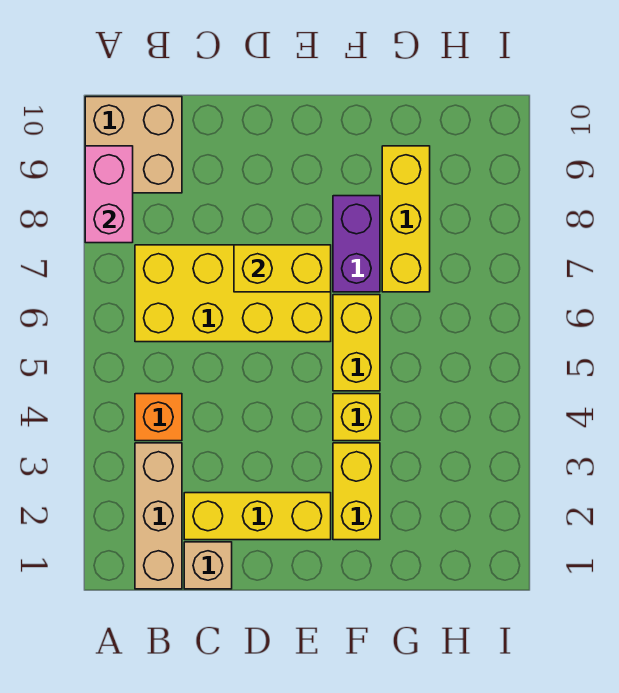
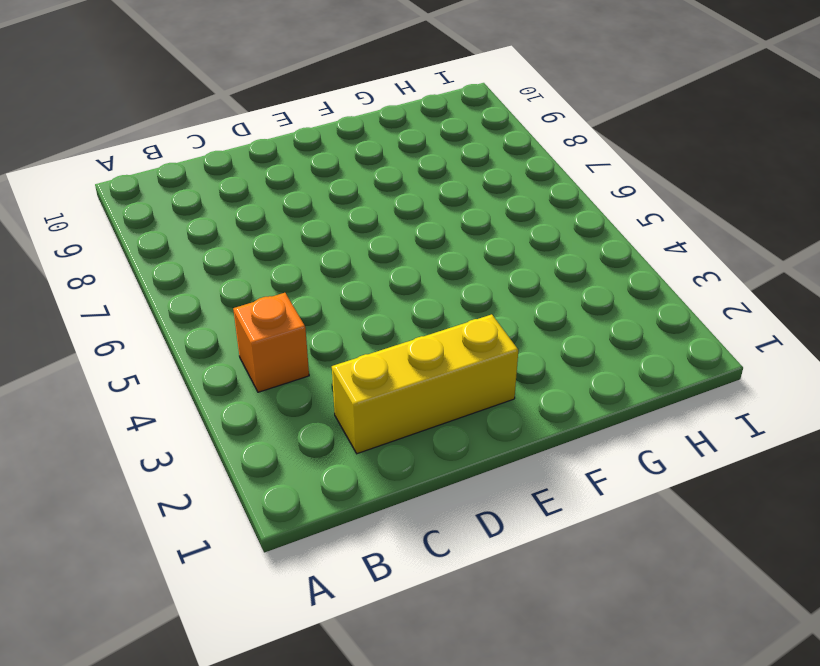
none -> tan brick A9:B10 level 1
none -> tan brick B1:B3 level 1
none -> yellow brick B6:E7 level 1

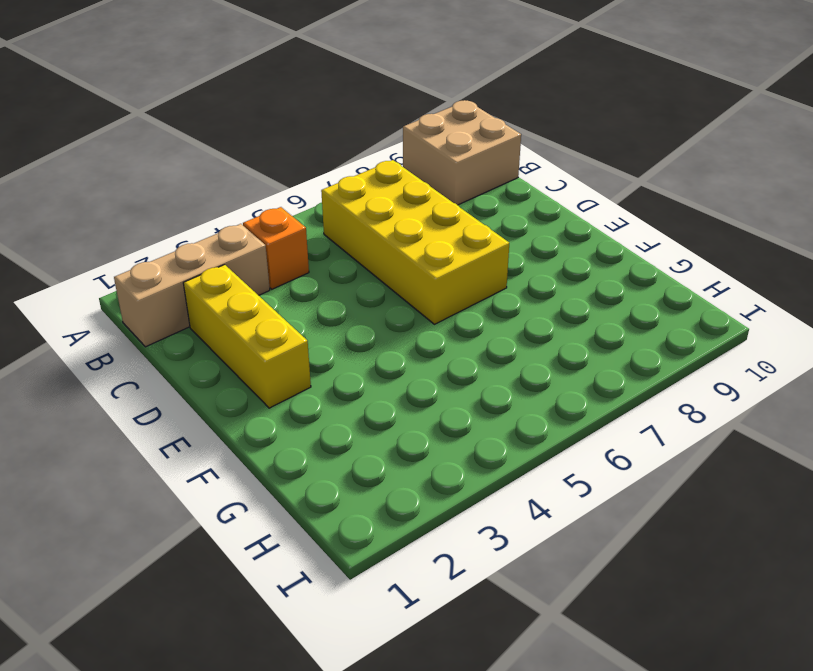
none -> tan brick C1 level 1
none -> yellow brick F2:F3 level 1
none -> yellow brick F4 level 1

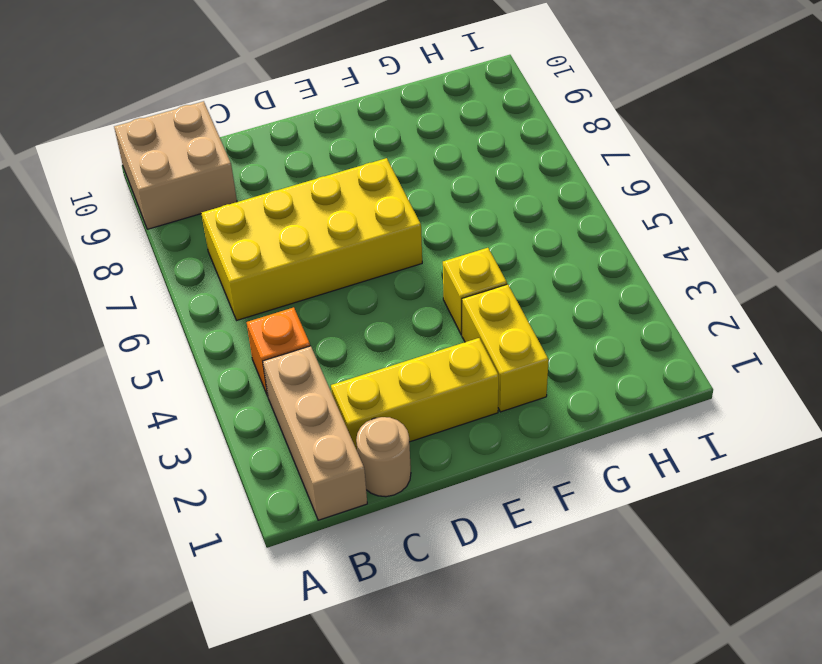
tan round brick C1 level 1 -> tan brick C1 level 1
none -> yellow brick F5:F6 level 1
none -> purple brick F7:F8 level 1
none -> yellow brick G7:G9 level 1

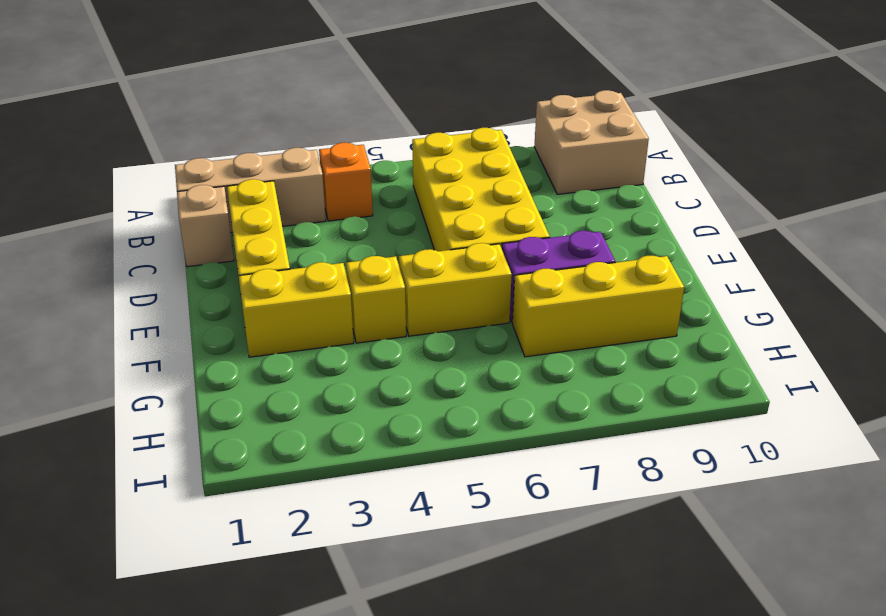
none -> pink brick A8:A9 level 2
none -> yellow brick D7:E7 level 2

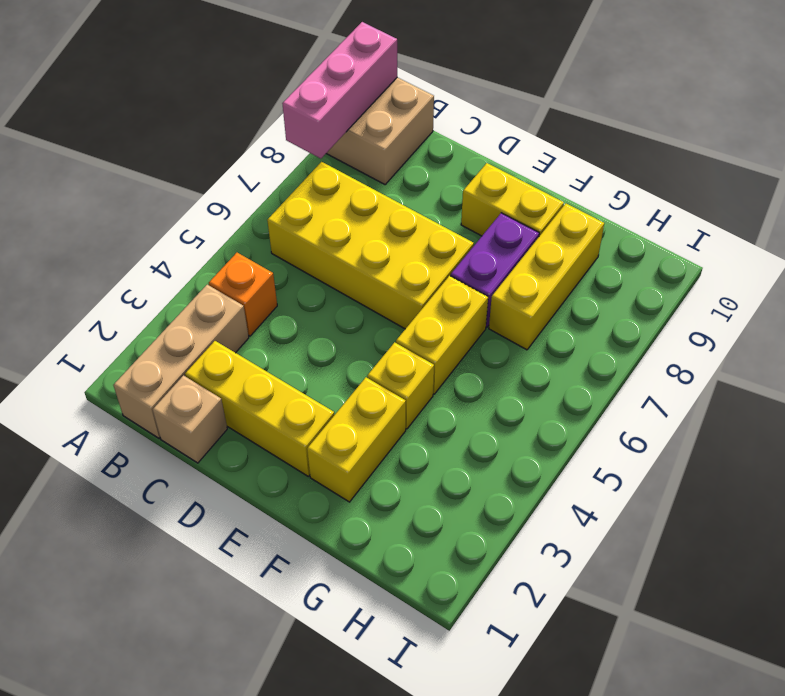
pink brick A8:A10 level 2 -> pink brick A8:A9 level 2
yellow brick E9:F9 level 1 -> yellow brick D7:E7 level 2

